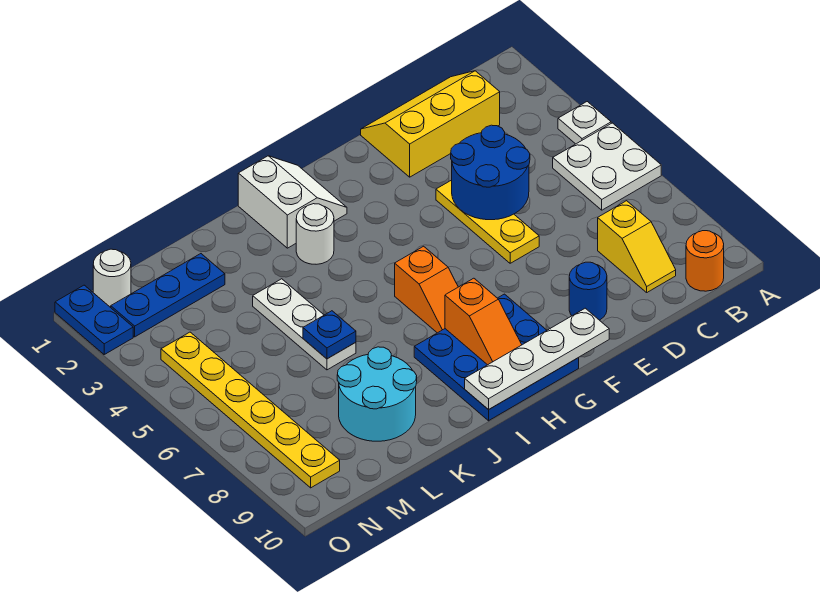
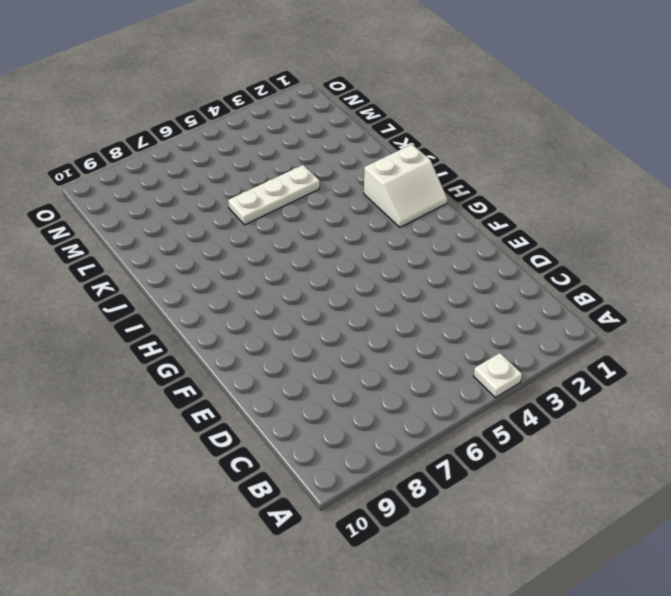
none -> white plate A5:B6 level 1
none -> orange round brick B10 level 1
none -> yellow slope C1:E2 level 1 top 2

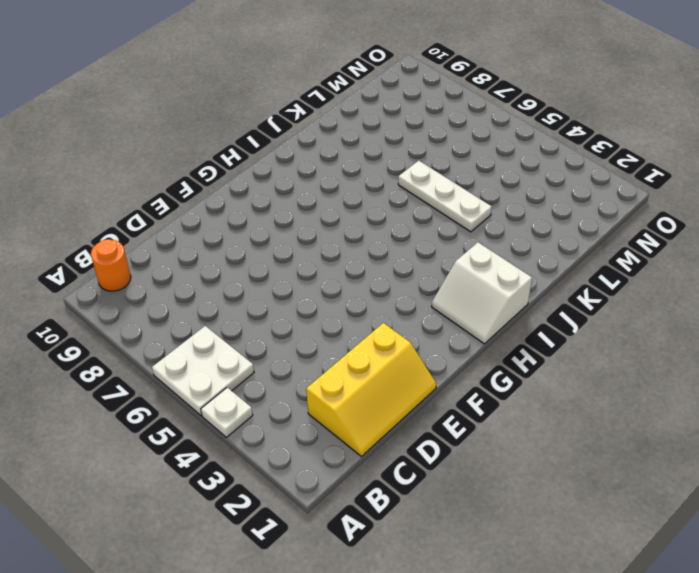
none -> yellow slope C8:C9 level 1 top 8
none -> yellow plate E4:E6 level 1
none -> blue round brick E9 level 1

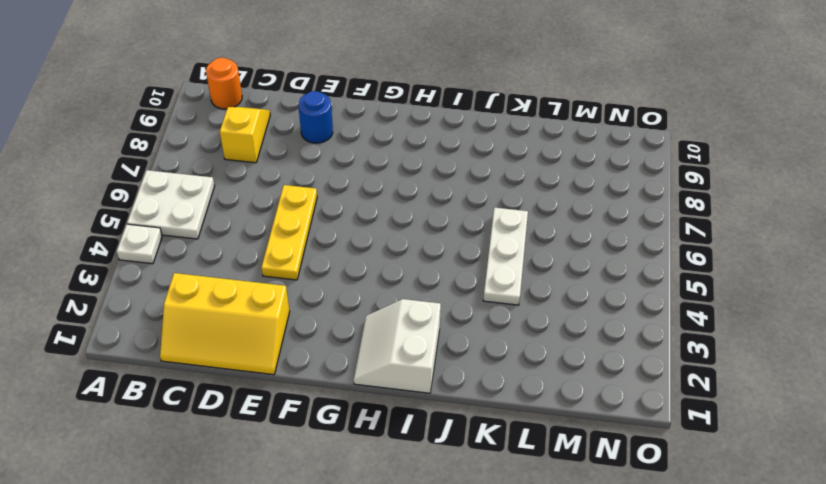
none -> blue plate G8:I10 level 1
none -> orange slope H6:H7 level 1 top 6
none -> white round brick I3 level 1

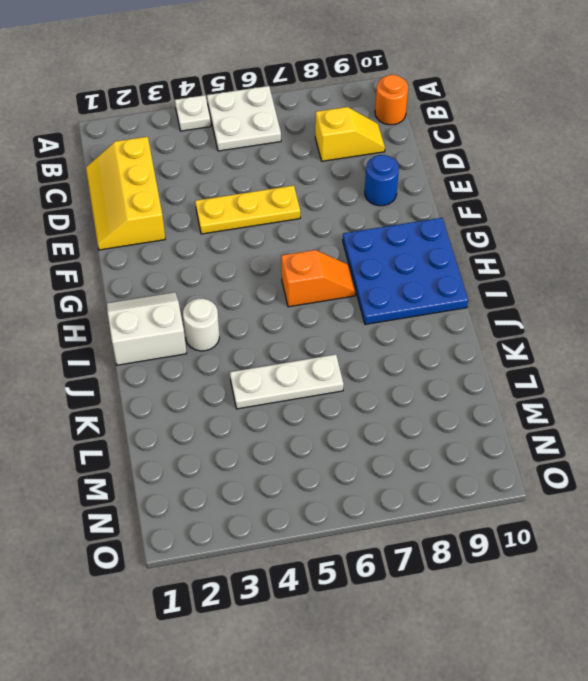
none -> cyan round brick K8:L9 level 1
none -> blue plate L2:N2 level 1
none -> white round brick N1 level 1

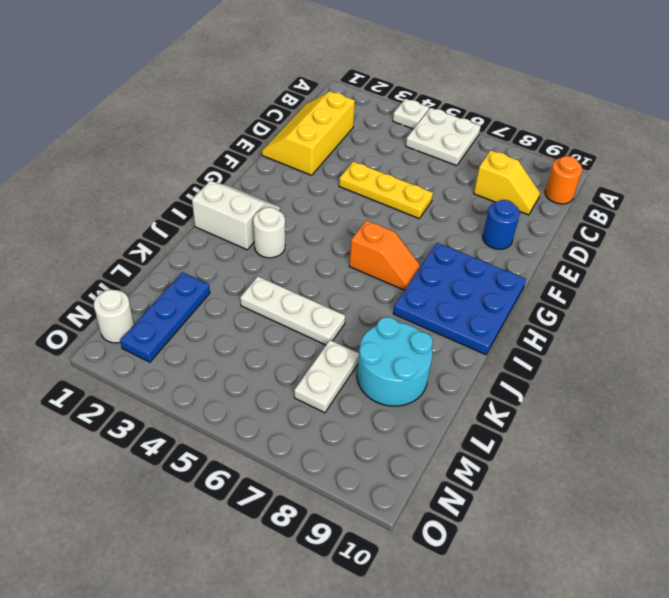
white plate L7:M7 level 1 -> none
none -> yellow plate N4:N9 level 1
none -> blue plate O1:O2 level 1
none -> blue round brick D4:E5 level 2

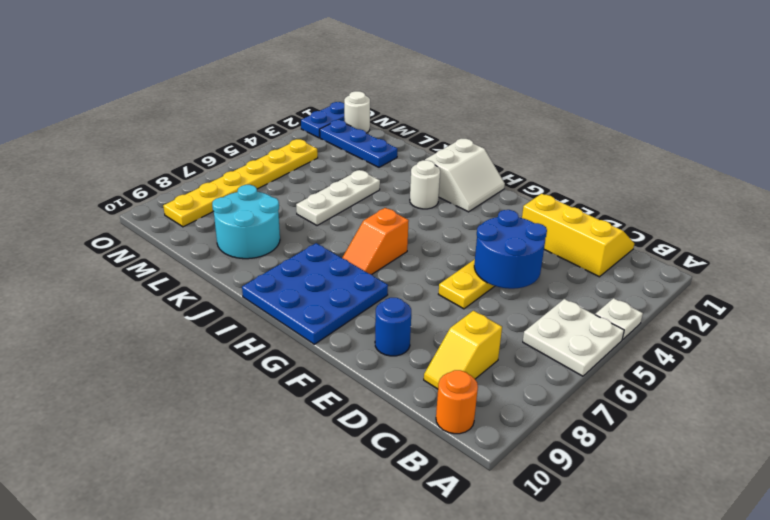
none -> white plate F10:I10 level 2
none -> orange slope H8:H9 level 2 top 8
none -> blue plate K6 level 2

